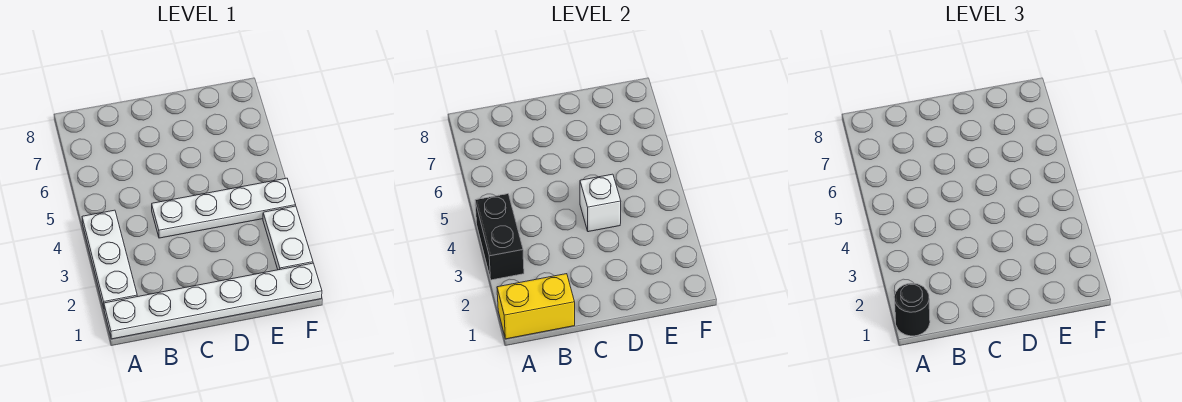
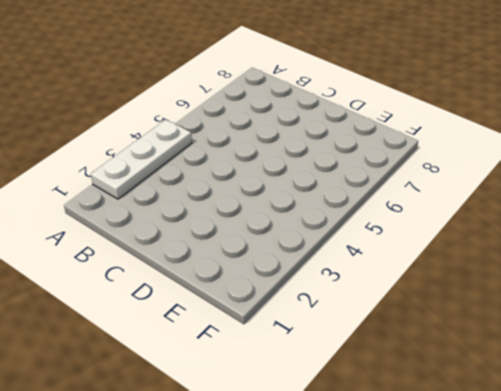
none -> white plate A1:F1 level 1
none -> white plate C4:F4 level 1

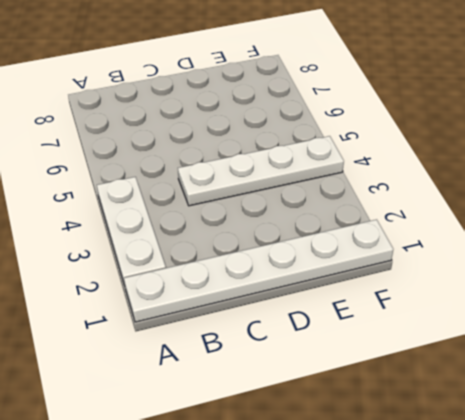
none -> white plate F2:F3 level 1
none -> yellow brick A1:B1 level 2

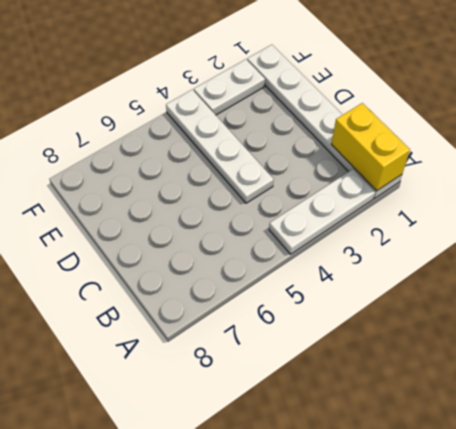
none -> black brick A3:A4 level 2
none -> white brick D4 level 2

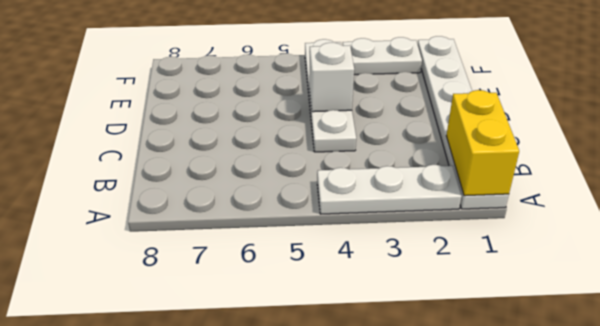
none -> black brick A3:A4 level 2
none -> black round brick A1 level 3

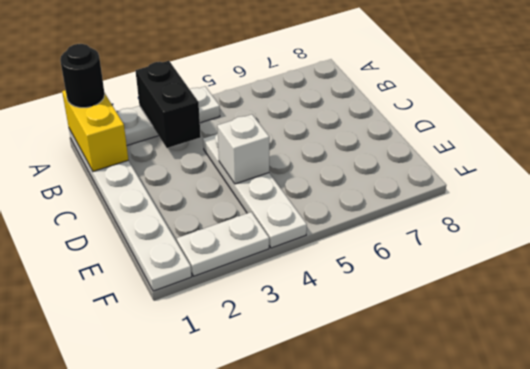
black brick A3:B3 level 2 -> black brick A3:A4 level 2

